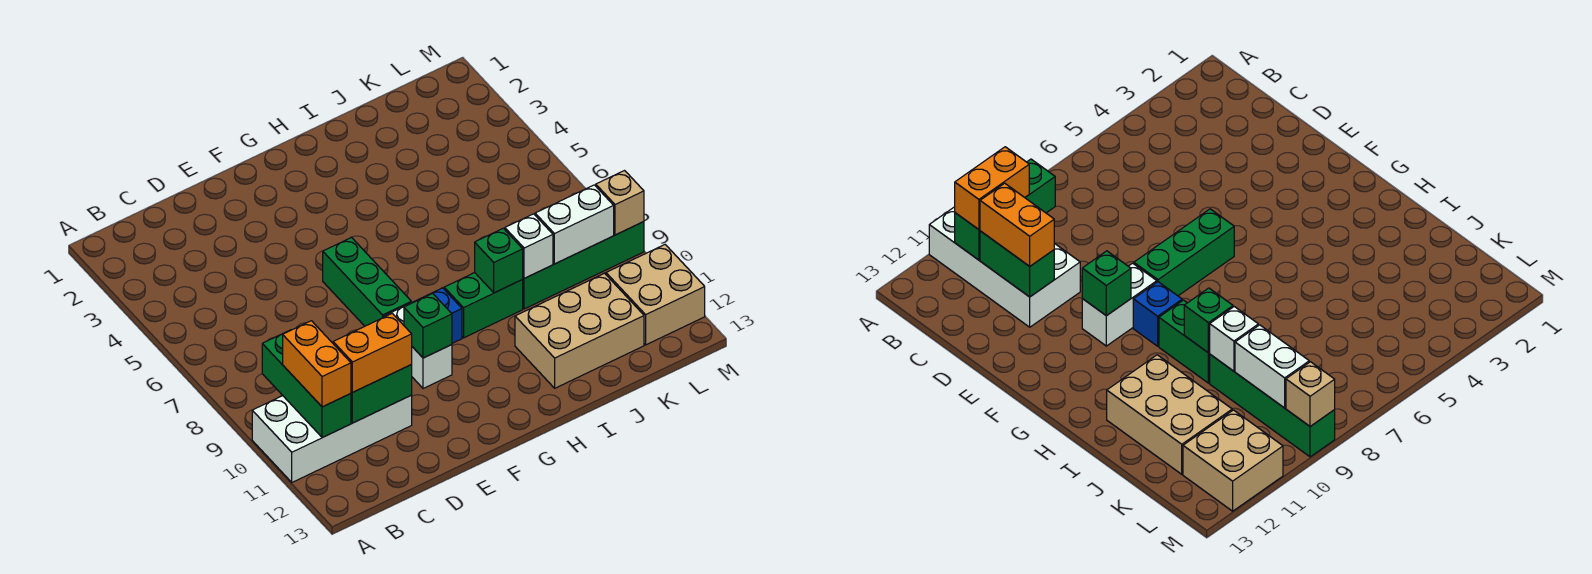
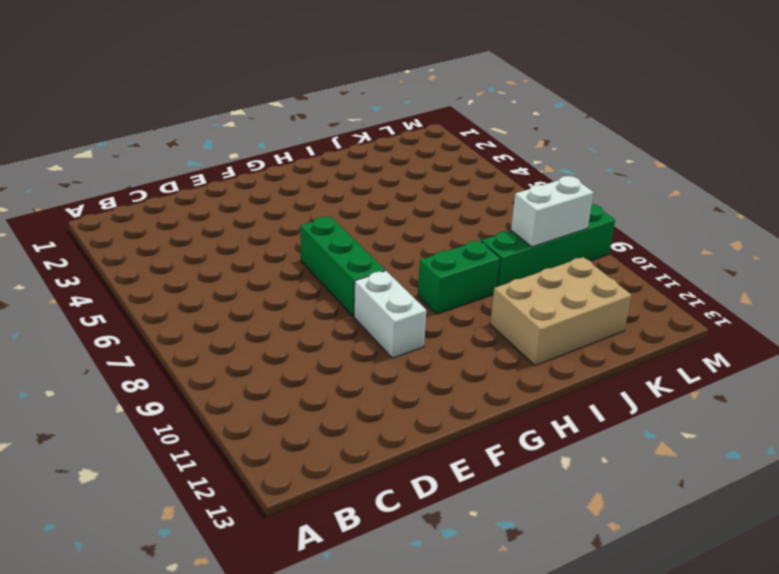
none -> white brick A10:D11 level 1
none -> blue brick G9 level 1
none -> tan brick L11:M12 level 1

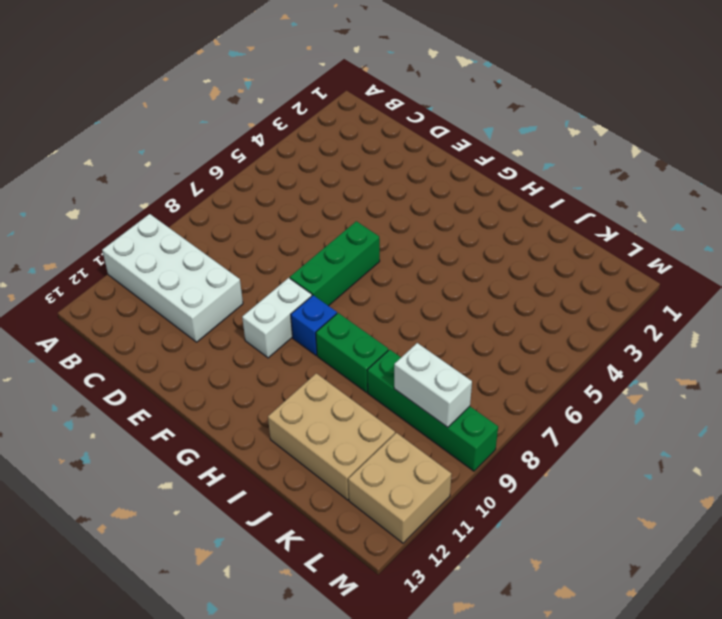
none -> green brick B9:B11 level 2
none -> green brick C11:D11 level 2
none -> green brick F10 level 2

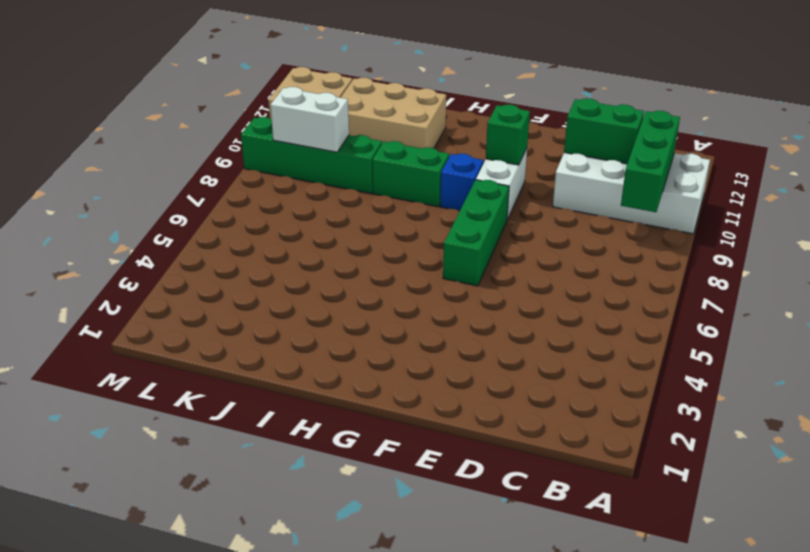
none -> green brick I9 level 2
none -> white brick J9 level 2
none -> tan brick M9 level 2

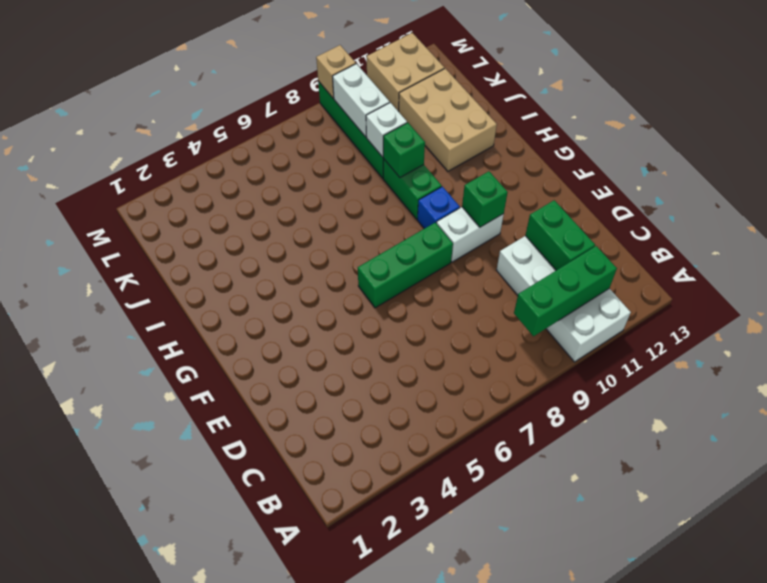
none -> orange brick B10:B11 level 3
none -> orange brick C11:D11 level 3

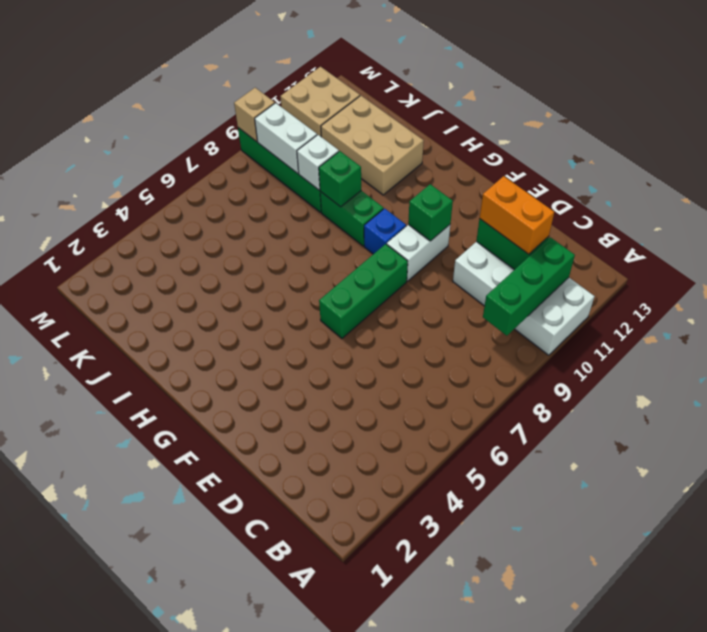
none -> orange brick B10:B11 level 3

